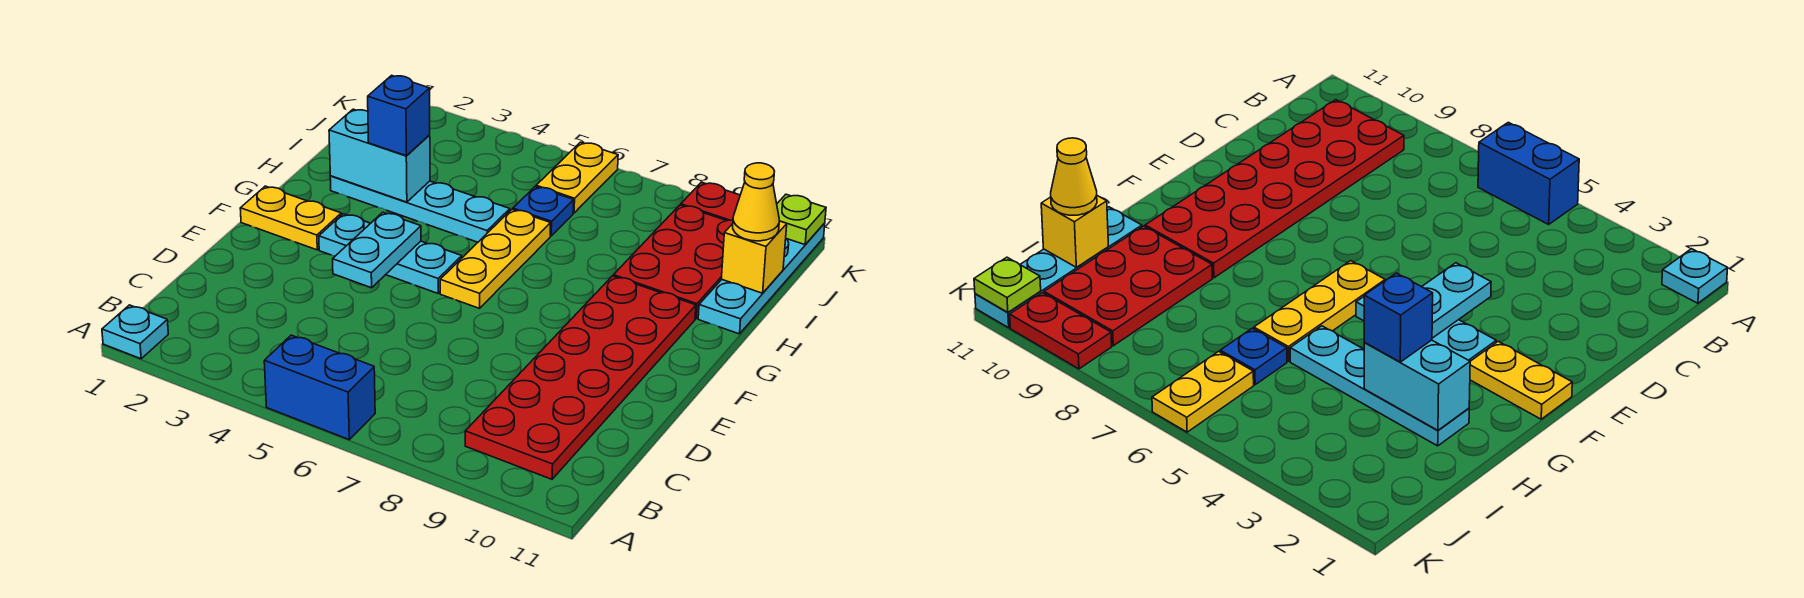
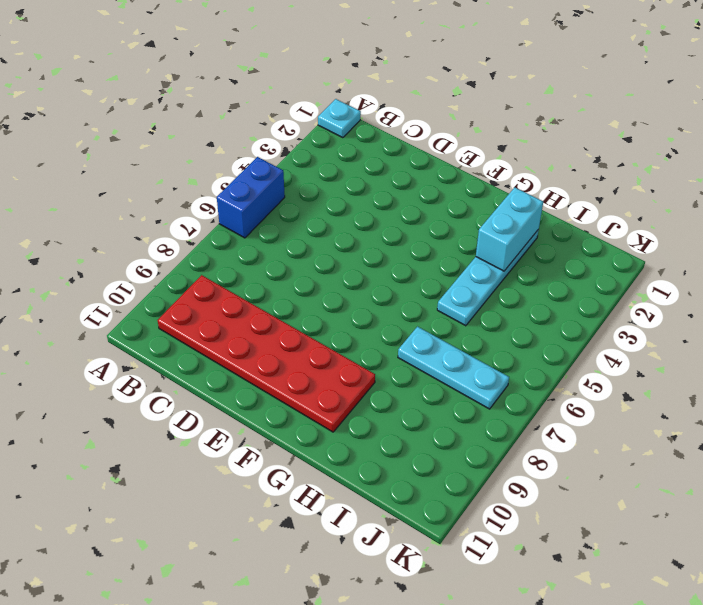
cyan plate H7:J7 level 1 -> cyan plate F3:F5 level 1
none -> yellow plate F1:F2 level 1
none -> yellow plate F6:H6 level 1
none -> red plate H9:J10 level 1

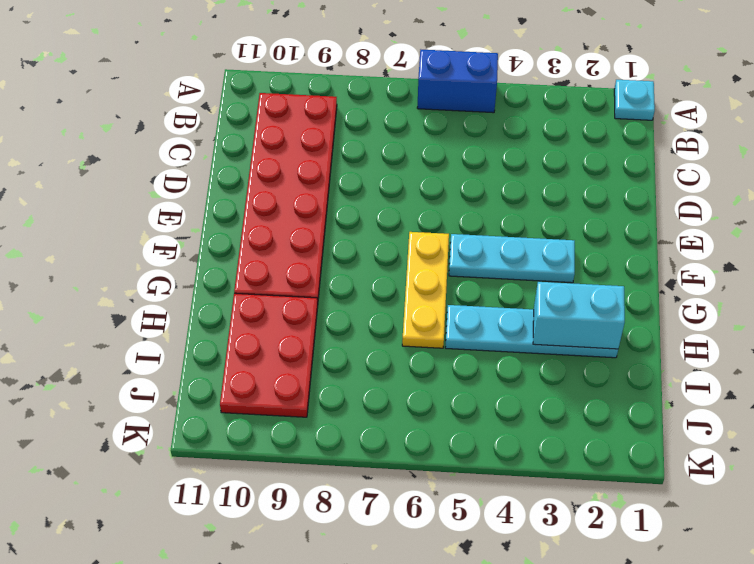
none -> yellow plate F1:F2 level 1
none -> cyan plate H11:K11 level 1
none -> blue plate I6 level 1

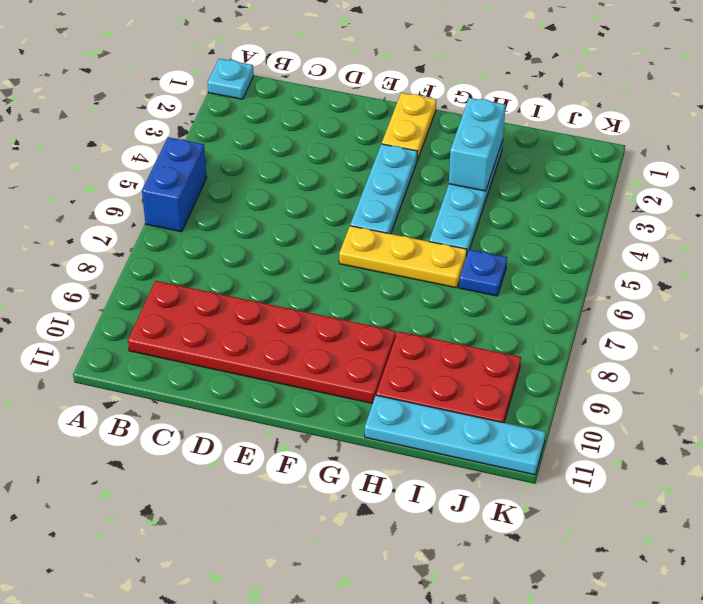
none -> yellow plate J6:K6 level 1
none -> red plate K9:K10 level 1
none -> cyan plate E4:F4 level 2

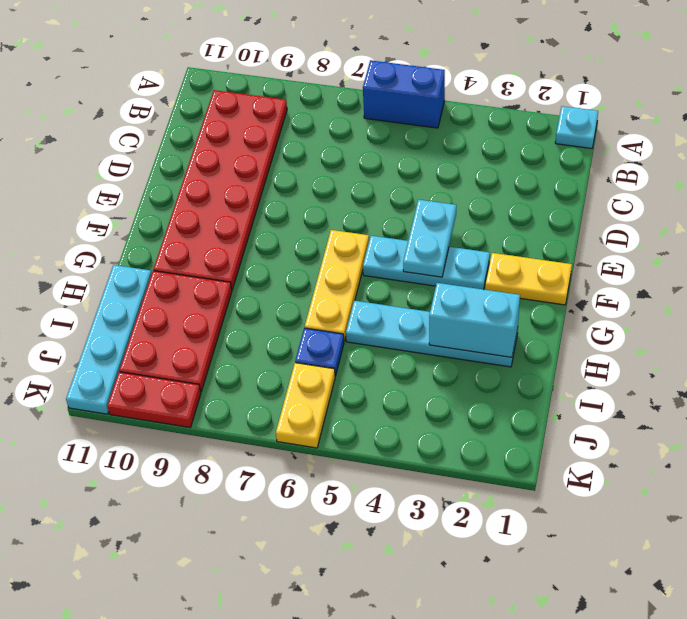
none -> yellow brick I11 level 2
none -> lime plate K11 level 2
none -> blue brick H3 level 3

